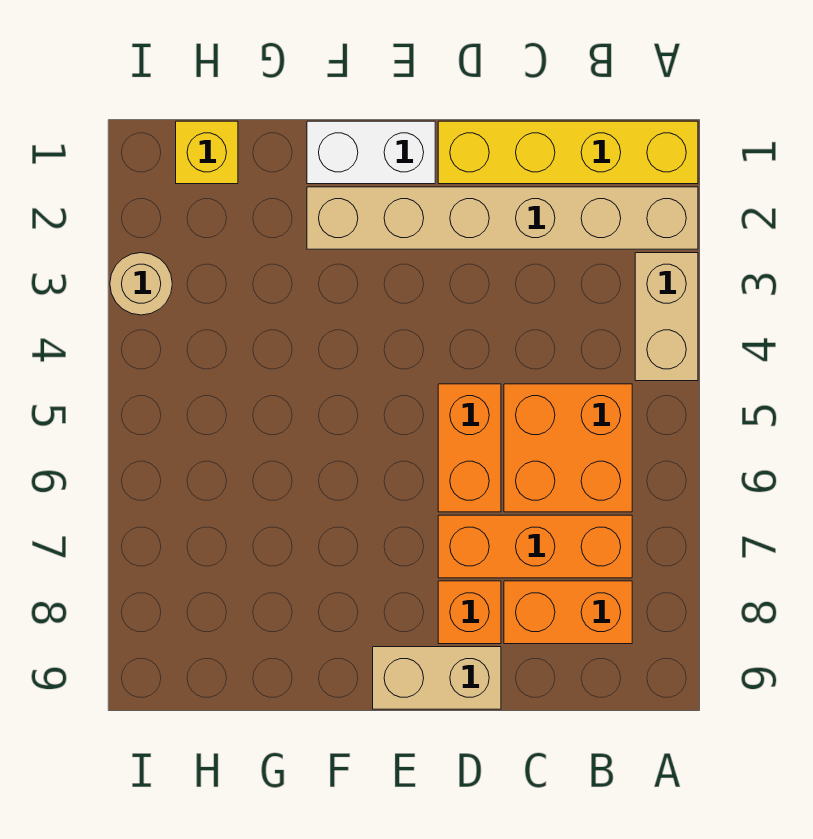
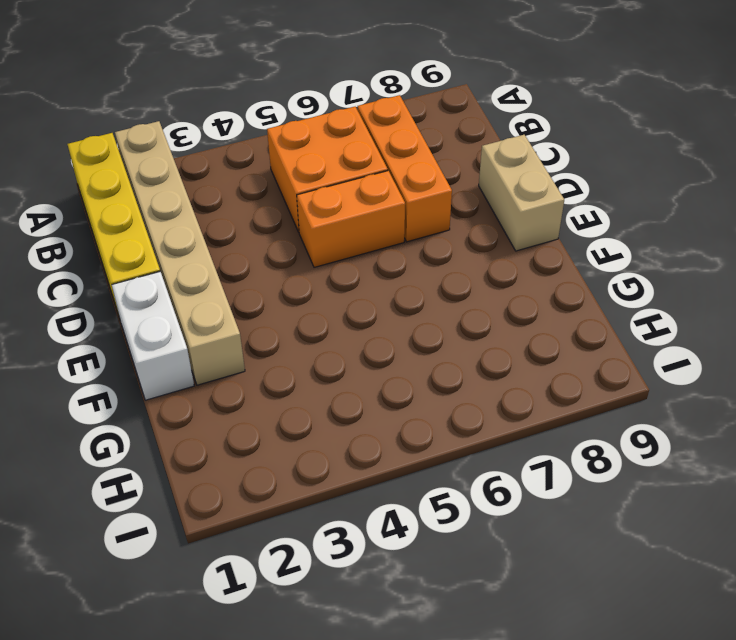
none -> tan brick A3:A4 level 1
none -> orange brick B8:C8 level 1
none -> orange brick D8 level 1

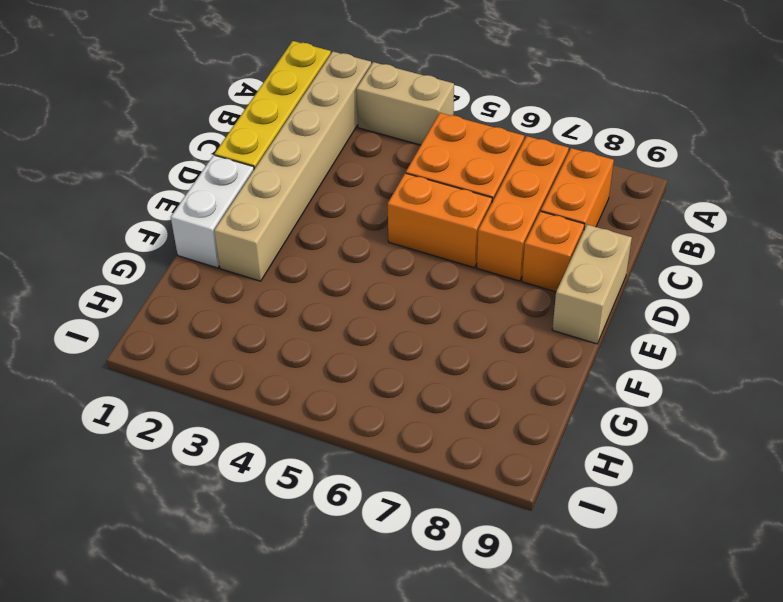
none -> yellow brick H1 level 1
none -> tan round brick I3 level 1

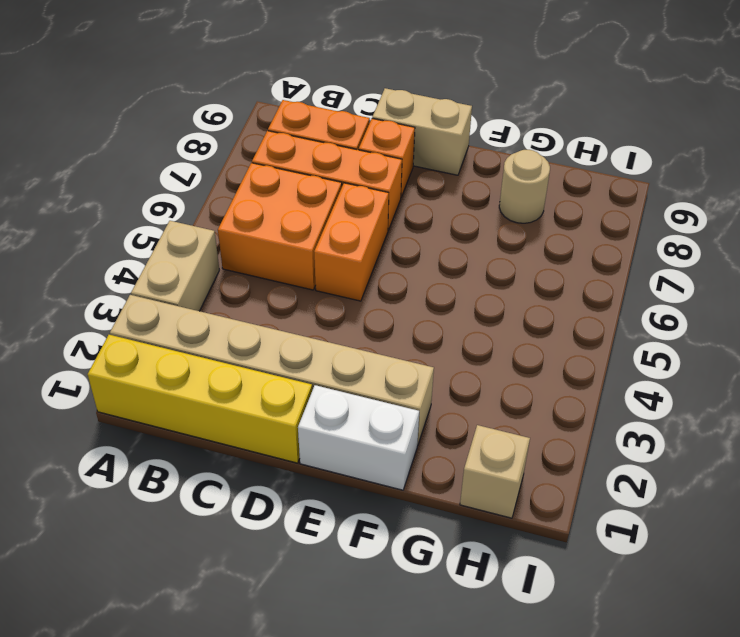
tan round brick G8 level 1 -> tan round brick I3 level 1
tan brick H1 level 1 -> yellow brick H1 level 1

